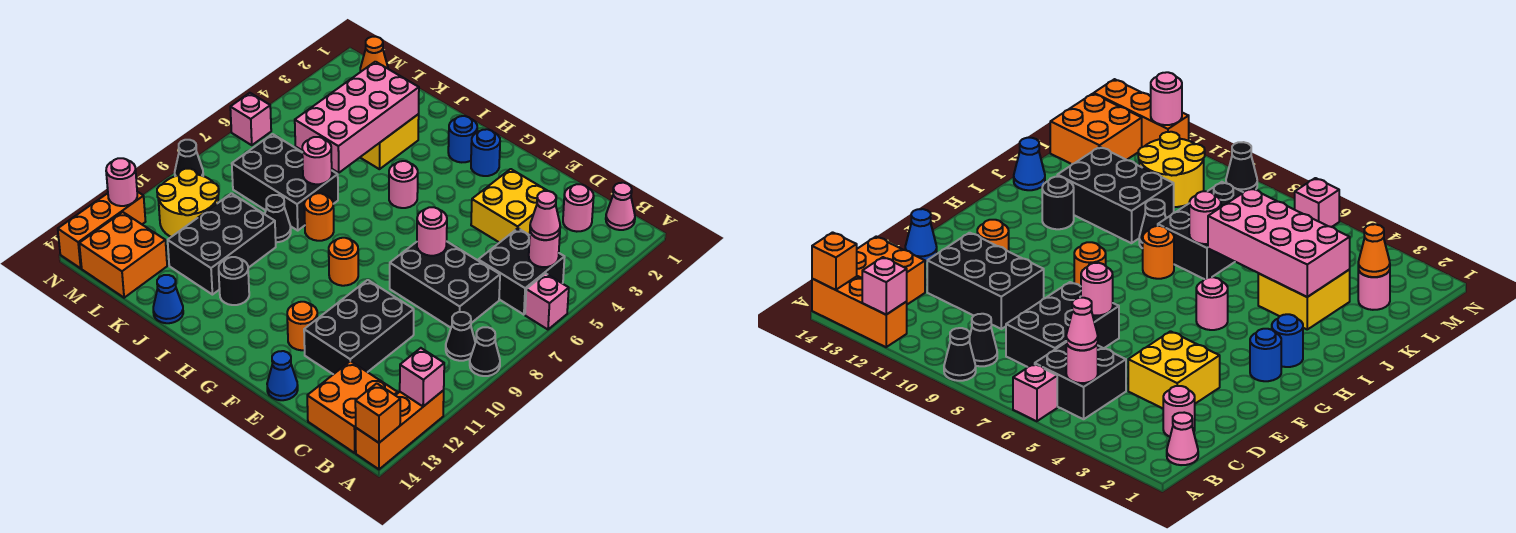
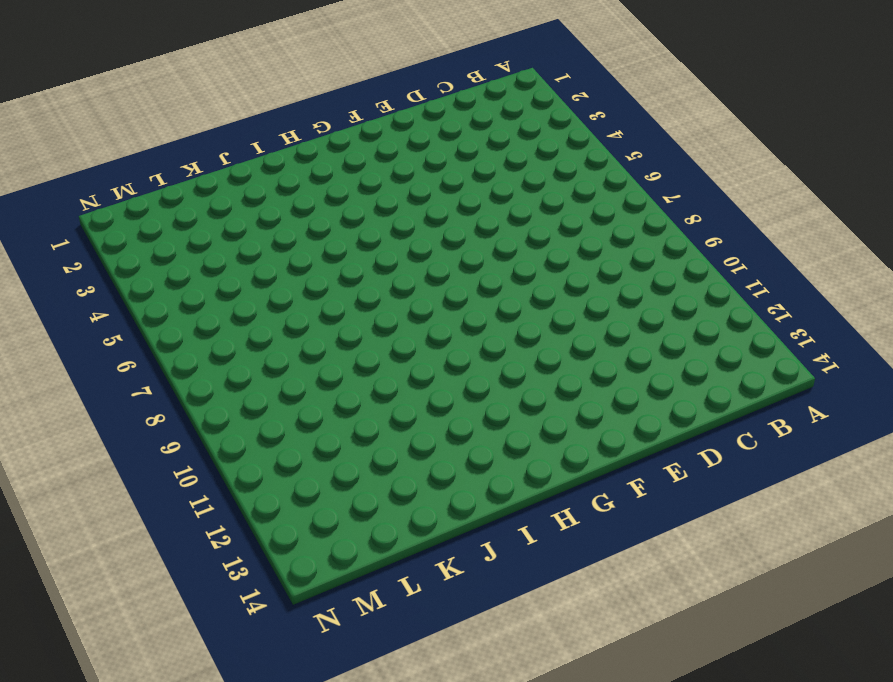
none -> pink brick A6 level 1
none -> black cone A9 level 1
none -> orange brick A12:A14 level 1
none -> pink cone B1 level 1

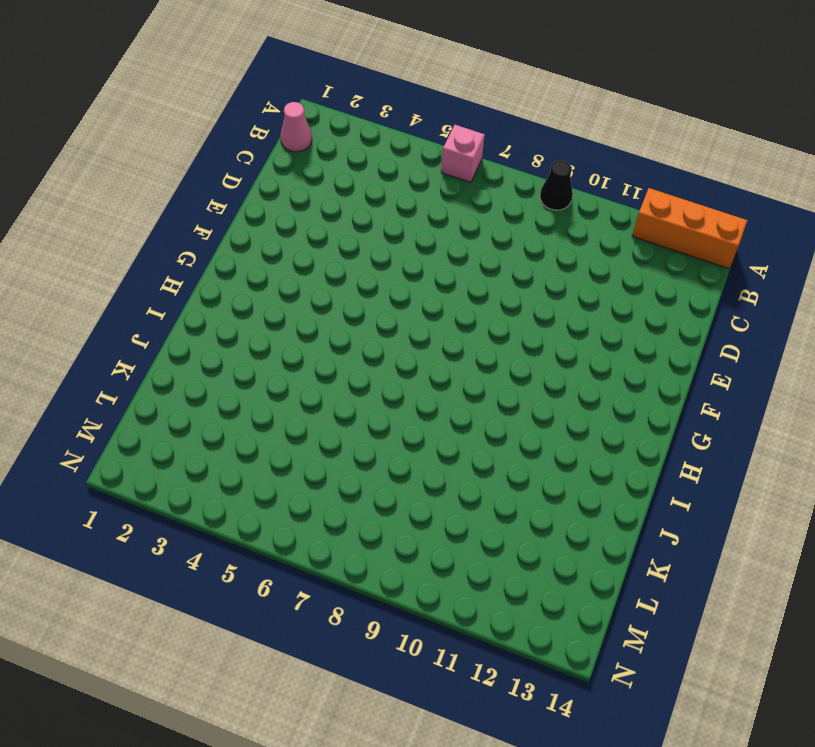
none -> black brick B5:C6 level 1
none -> black cone B9 level 1
none -> orange brick B13:C14 level 1
none -> pink round brick C2 level 1

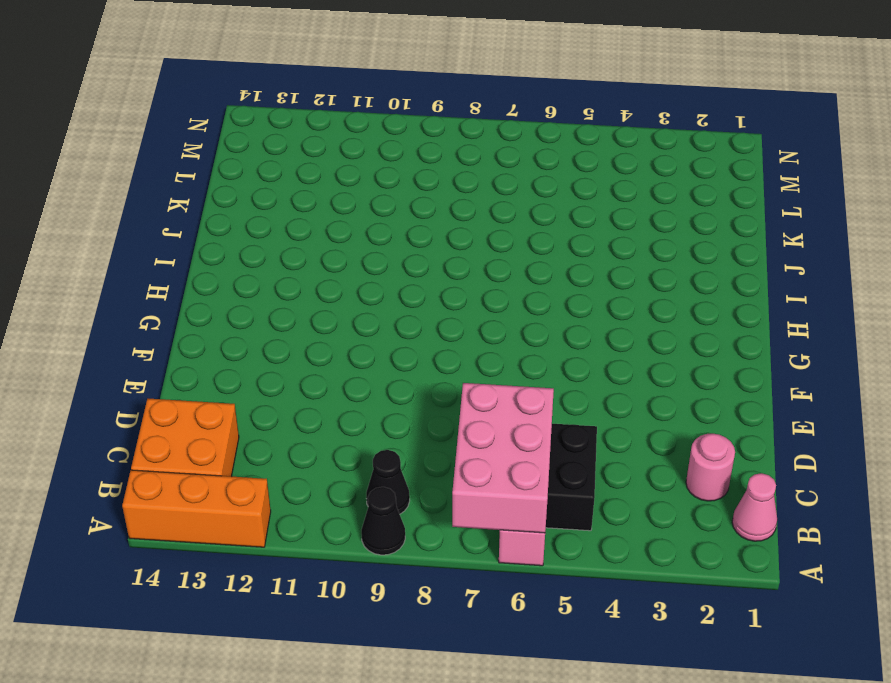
pink brick A6:C7 level 2 -> none
none -> black brick C7:E8 level 1
none -> yellow brick D3:E4 level 1
none -> black brick D10:E12 level 1
none -> blue cone E14 level 1

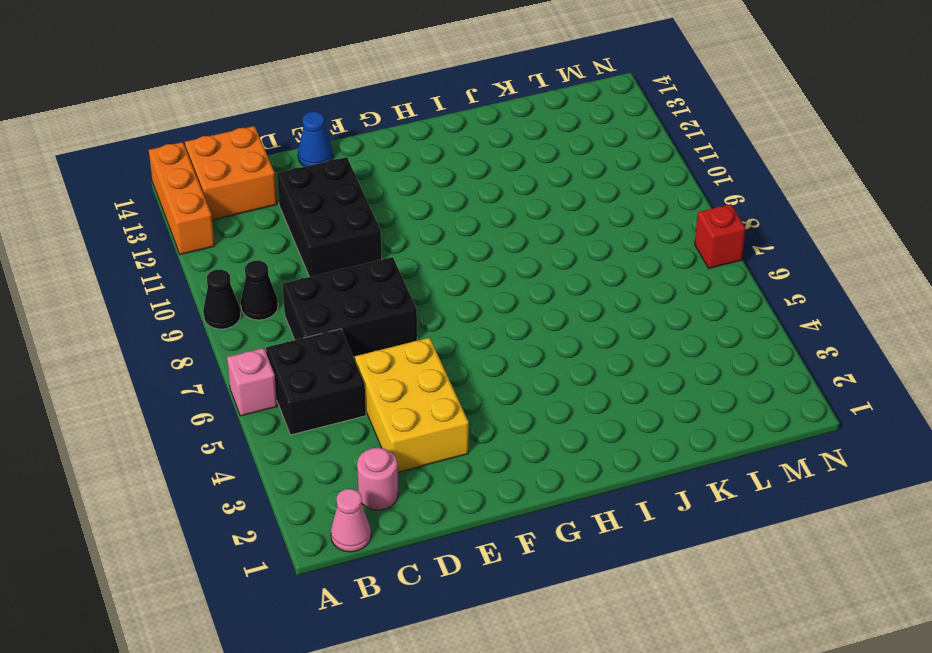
yellow brick D3:E5 level 1 -> yellow brick D3:E4 level 1
red brick N7 level 1 -> none
none -> orange round brick F12 level 1
none -> blue round brick G2 level 1
none -> orange round brick G9 level 1
none -> blue round brick H2 level 1

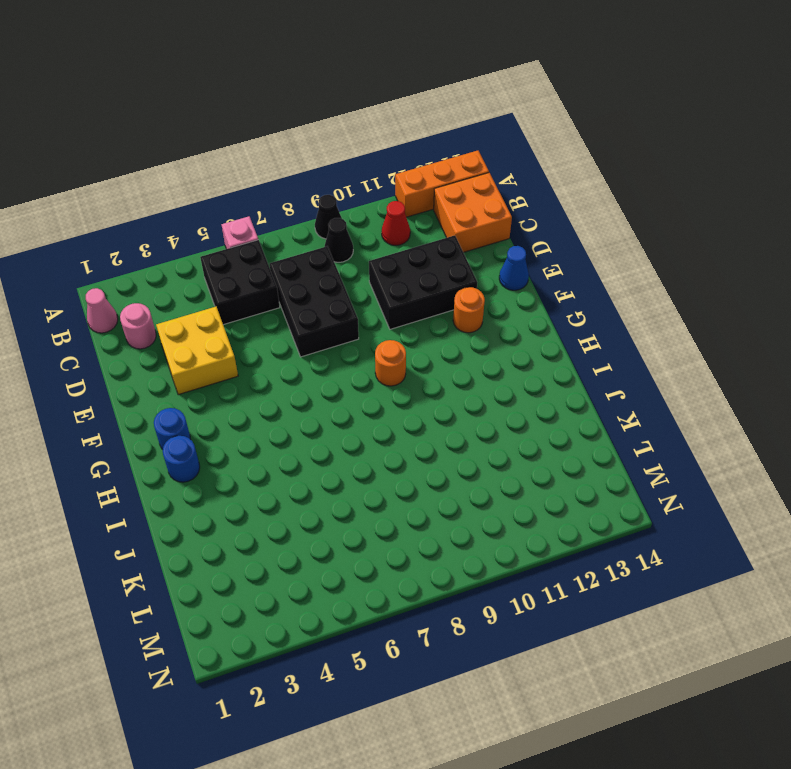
red cone B11 level 1 -> none
none -> pink round brick H5 level 1
none -> orange round brick I8 level 1
none -> black round brick I12 level 1
none -> yellow brick J3:K4 level 1

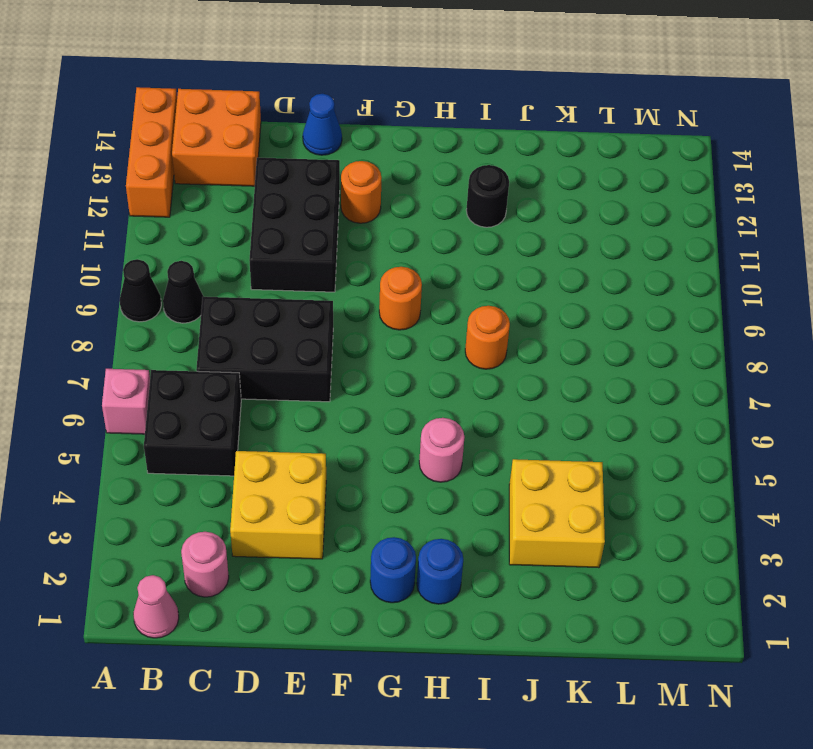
none -> black brick J7:L8 level 1
none -> black cone J9 level 1
none -> black brick J10:K12 level 1
none -> blue cone J14 level 1

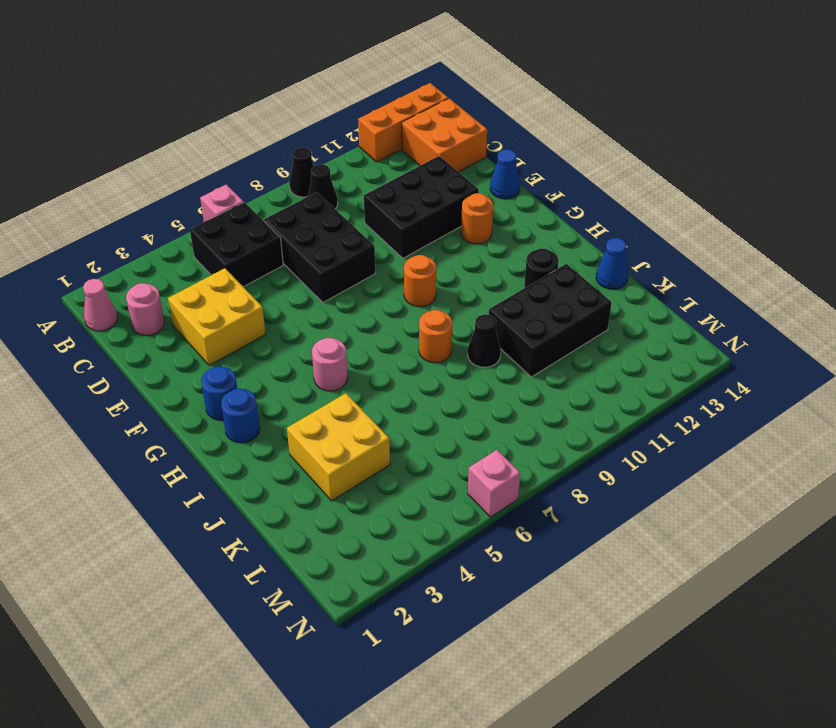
none -> black brick J7:L8 level 1
none -> pink round brick L2 level 1
none -> yellow round brick L10:M11 level 1
none -> orange brick L13:M14 level 1

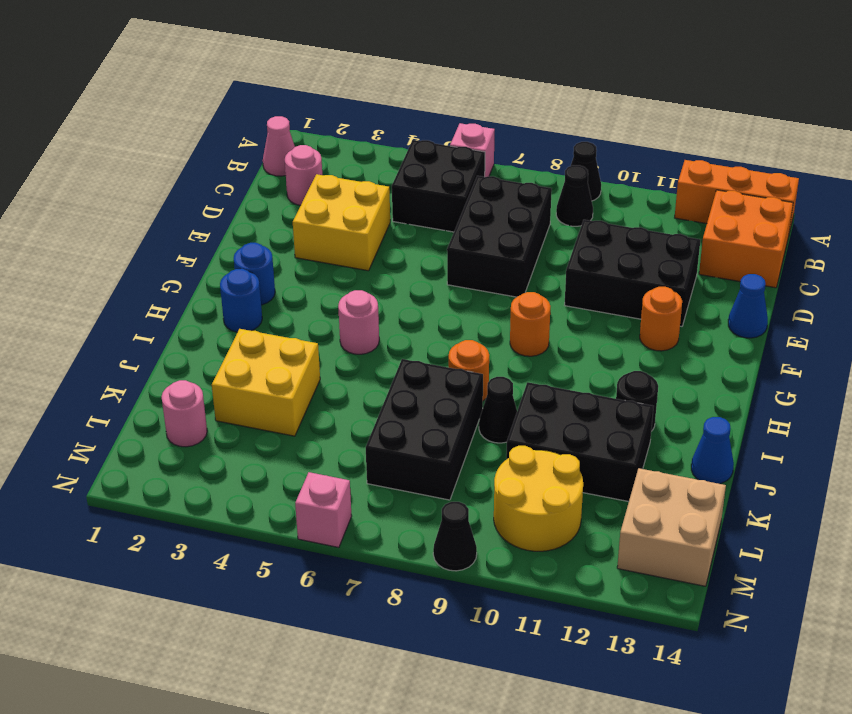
tan brick L13:M14 level 1 -> orange brick L13:M14 level 1
none -> orange brick N12:N14 level 1
none -> pink brick A12 level 2
none -> orange brick A14 level 2
none -> pink round brick B5 level 2

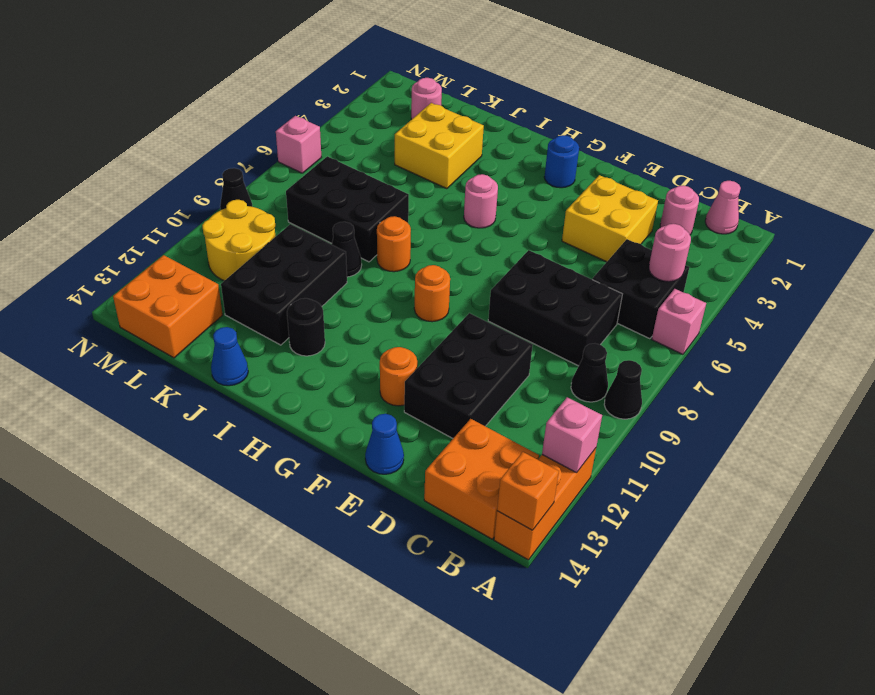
none -> blue round brick H2 level 1
none -> orange brick N12:N14 level 1
none -> pink round brick E7 level 2
none -> pink brick J3:K6 level 2

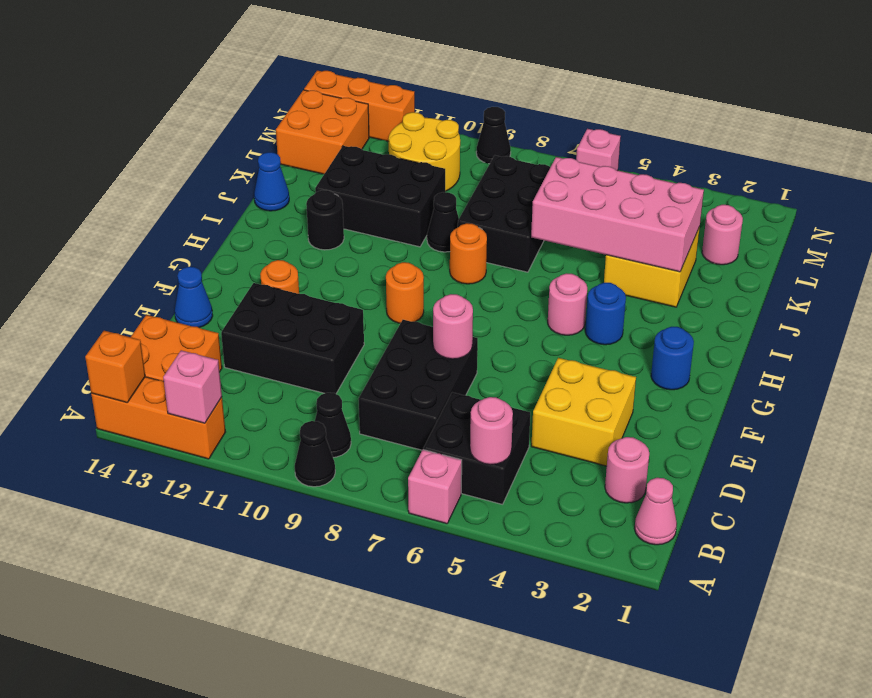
blue round brick H4 level 1 -> blue round brick H2 level 1
none -> pink round brick J7 level 2
none -> orange cone L2 level 2
none -> pink round brick N12 level 2
none -> pink cone B5 level 3

